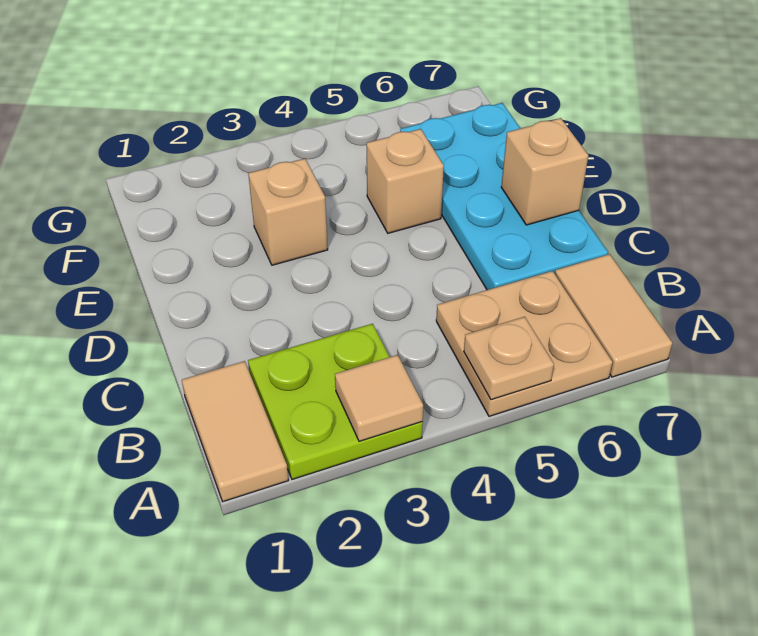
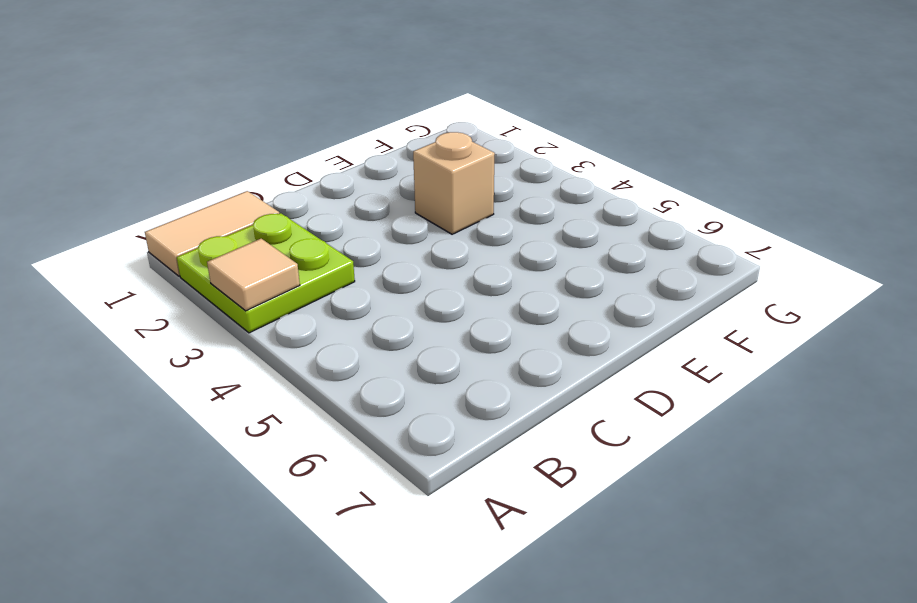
none -> tan plate A5:B6 level 1
none -> tan tile A7:B7 level 1

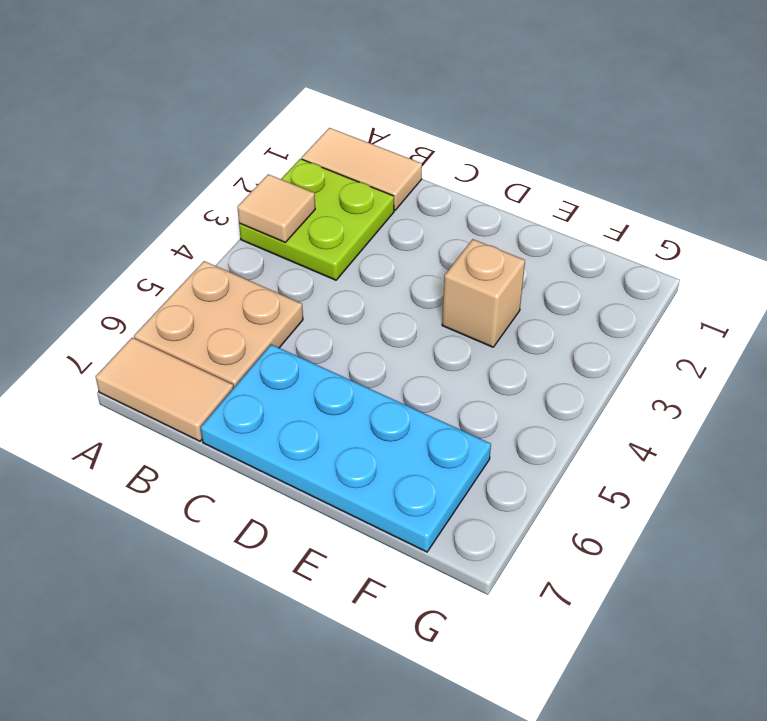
none -> tan brick E5 level 1
none -> tan plate A5 level 2

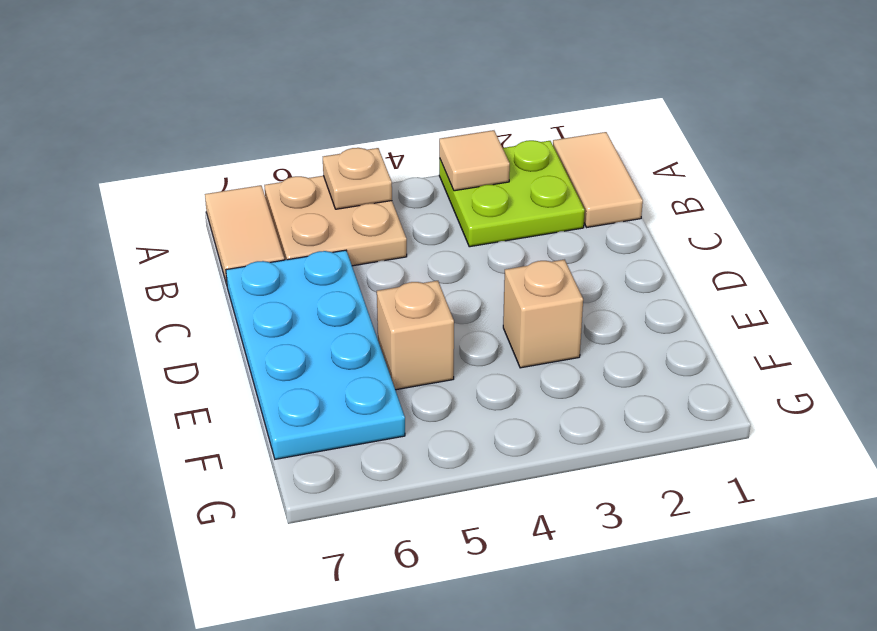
none -> tan brick D7 level 2

